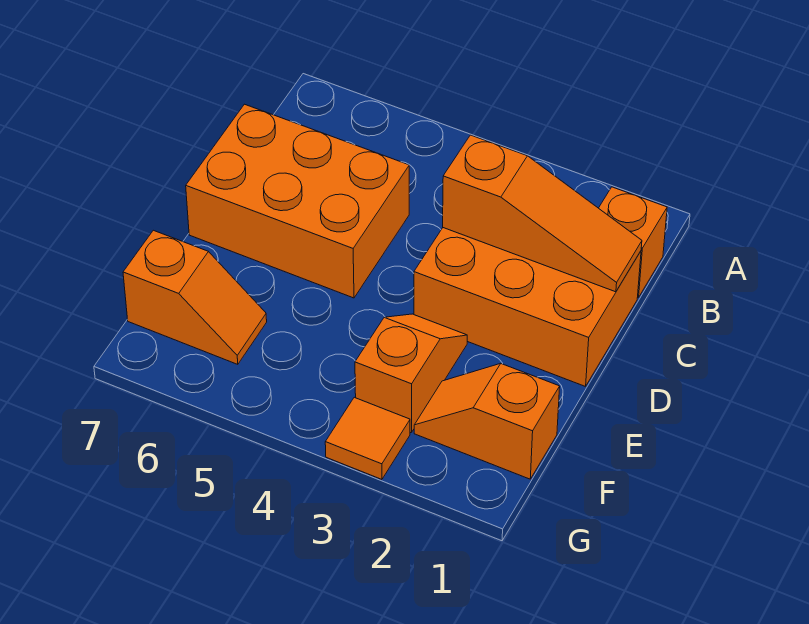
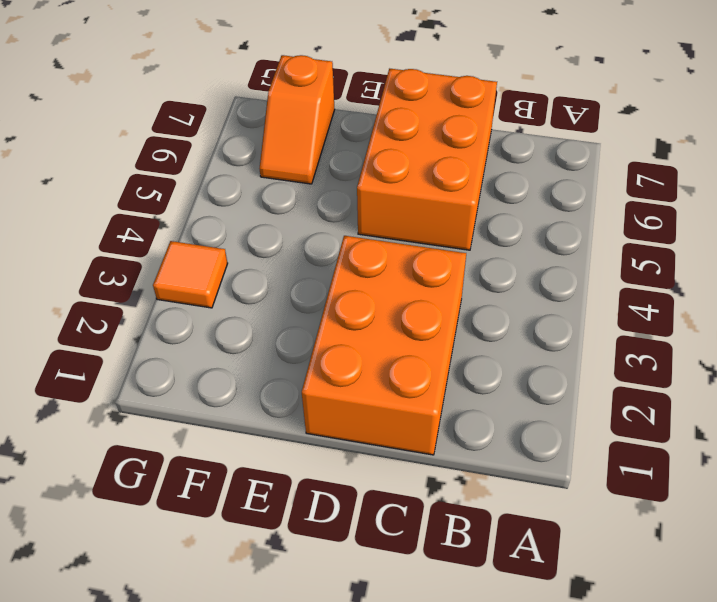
none -> orange brick B1 level 1
none -> orange slope E3:F3 level 1 top F

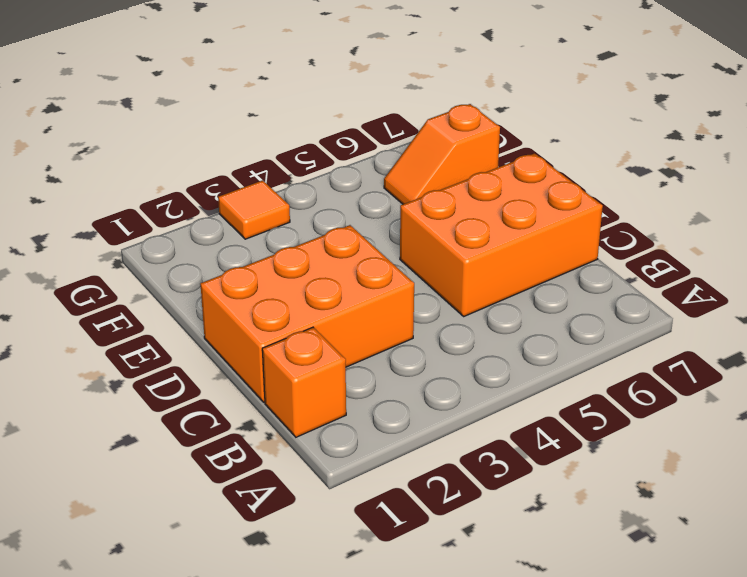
none -> orange slope E3:F3 level 1 top F
none -> orange slope F1:F2 level 1 top 1

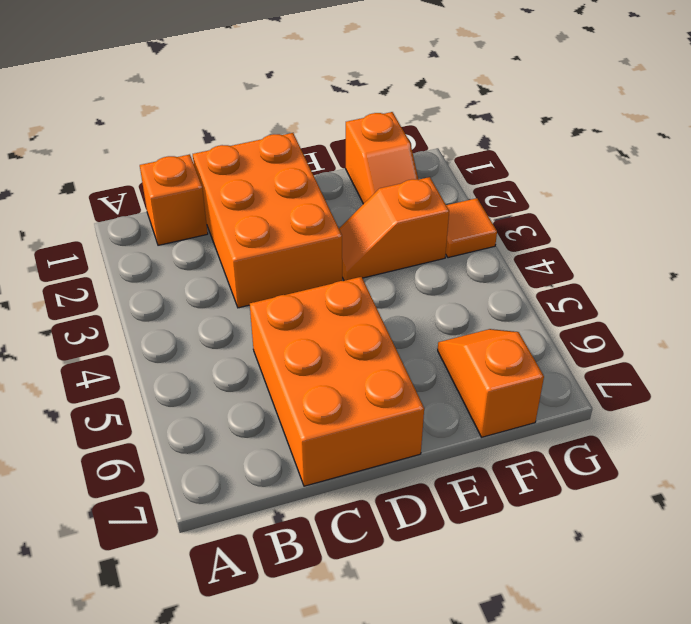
none -> orange slope C1:C3 level 2 top 3

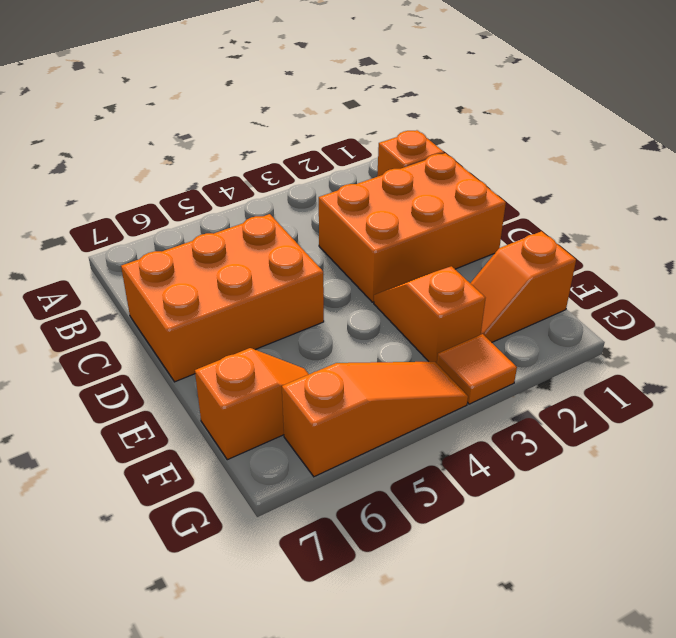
orange slope G4:G6 level 1 top 6 -> orange slope C1:C3 level 2 top 3

